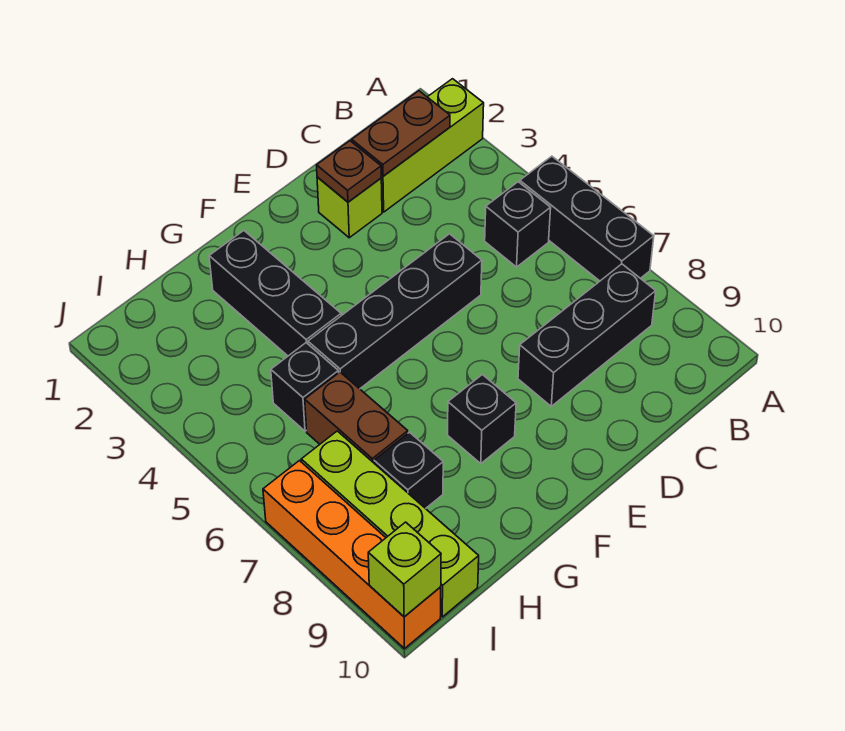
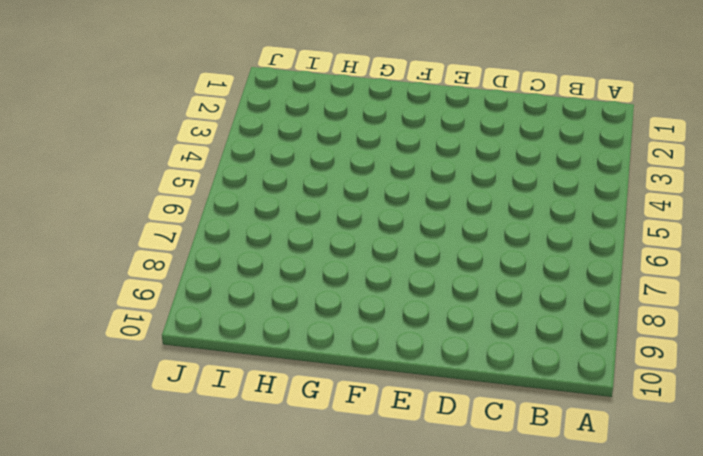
none -> lime brick A2:C2 level 1
none -> black brick A5:A7 level 1
none -> black brick B5 level 1

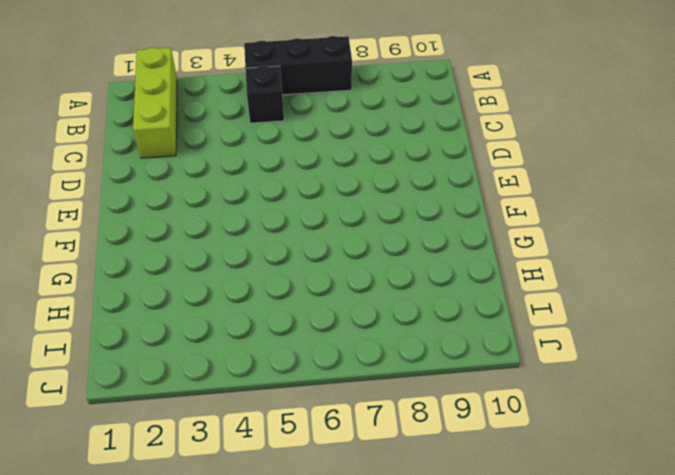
none -> black brick B8:D8 level 1
none -> lime brick D2 level 1
none -> black brick D5:G5 level 1

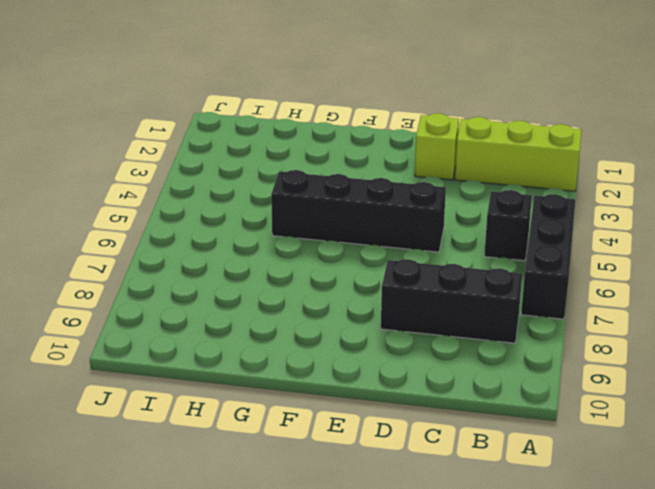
none -> black brick F8 level 1
none -> black brick G2:G4 level 1
none -> black brick H5 level 1

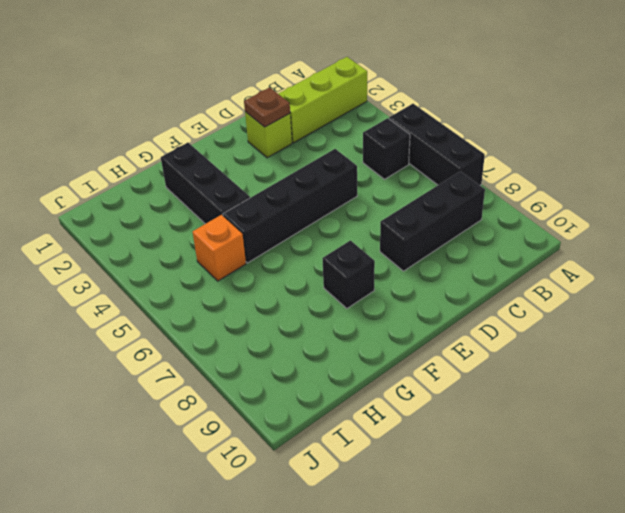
orange brick H5 level 1 -> black brick H5 level 1
none -> brown brick H6:H7 level 1
none -> black brick H8 level 1
none -> lime brick I7:I10 level 1

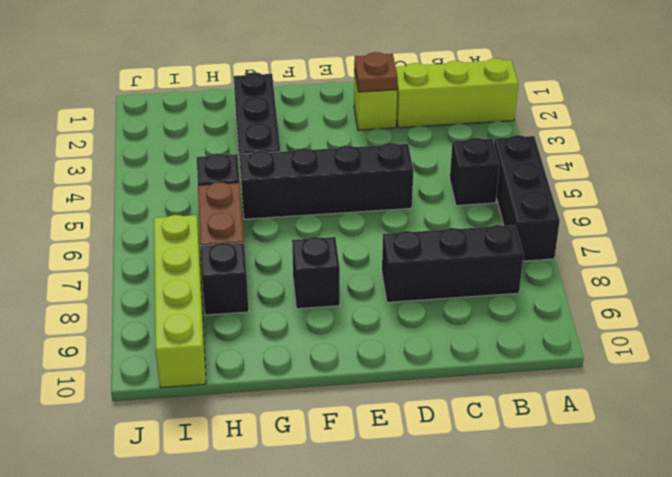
none -> orange brick J7:J10 level 1
none -> brown plate B2:C2 level 2
none -> lime brick J10 level 2

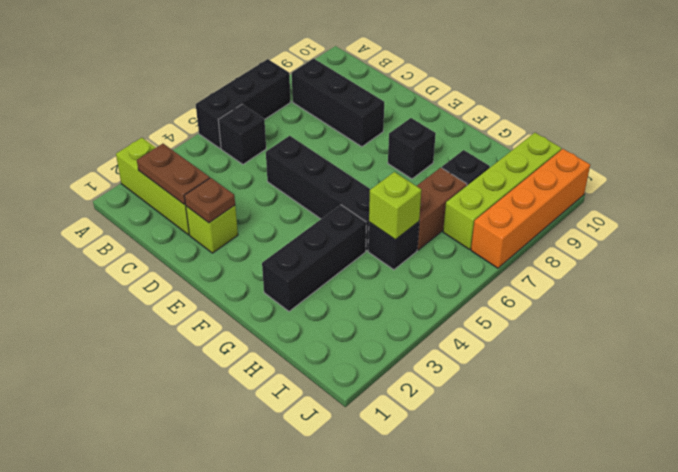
lime brick H5 level 2 -> lime brick J10 level 2

